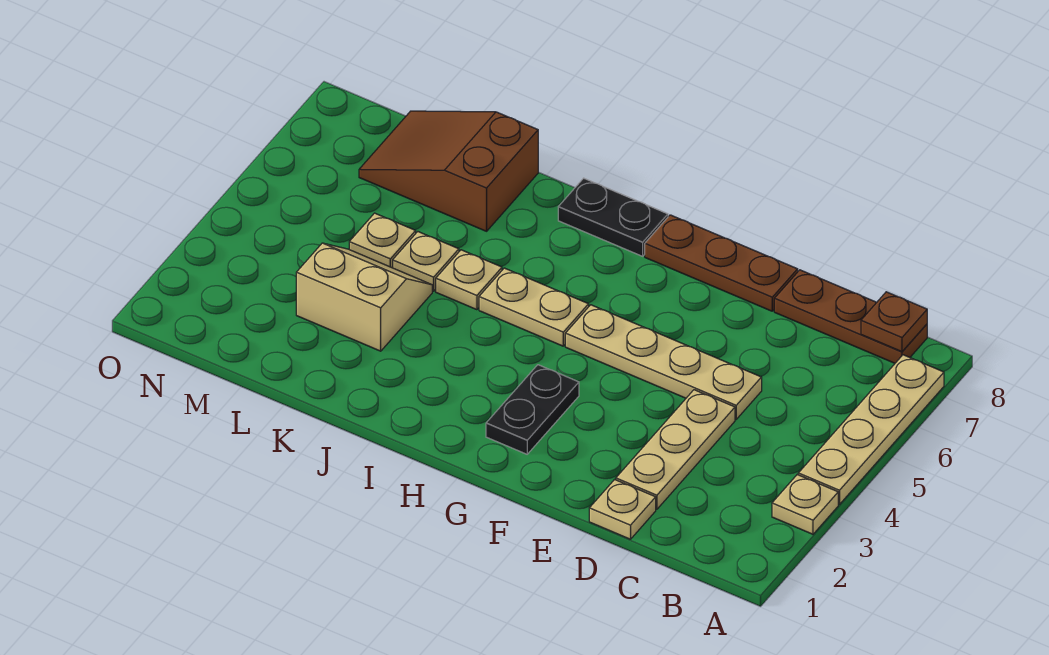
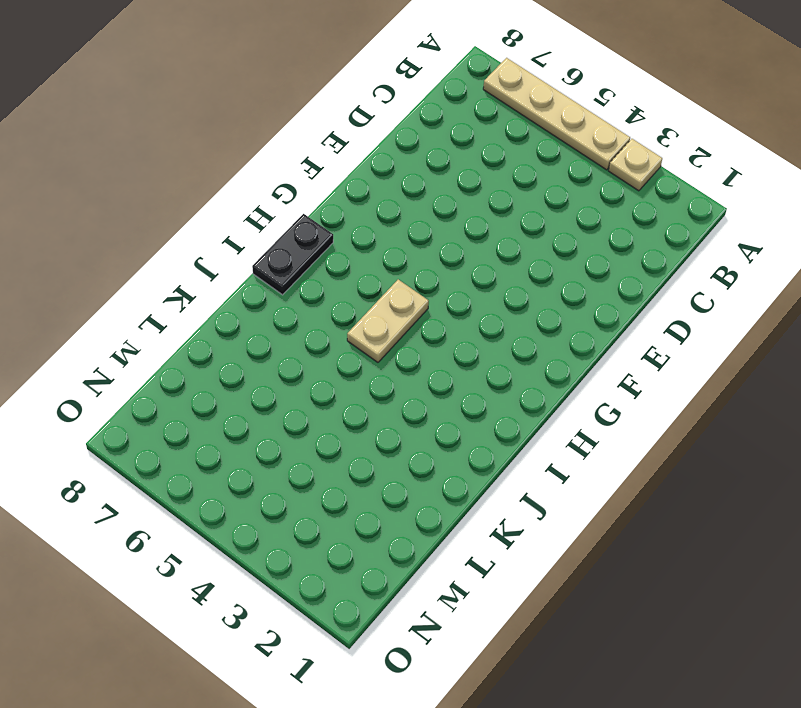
none -> brown plate B8:D8 level 1
none -> tan plate D1 level 1
none -> tan plate D2:D4 level 1

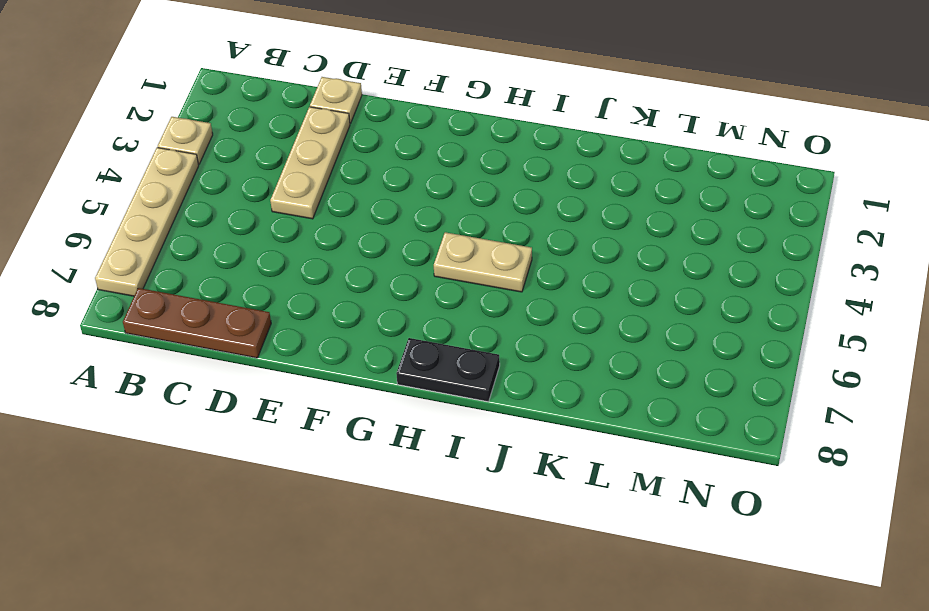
none -> tan plate D5:G5 level 1
none -> brown plate E8:G8 level 1
none -> black plate G2:G3 level 1

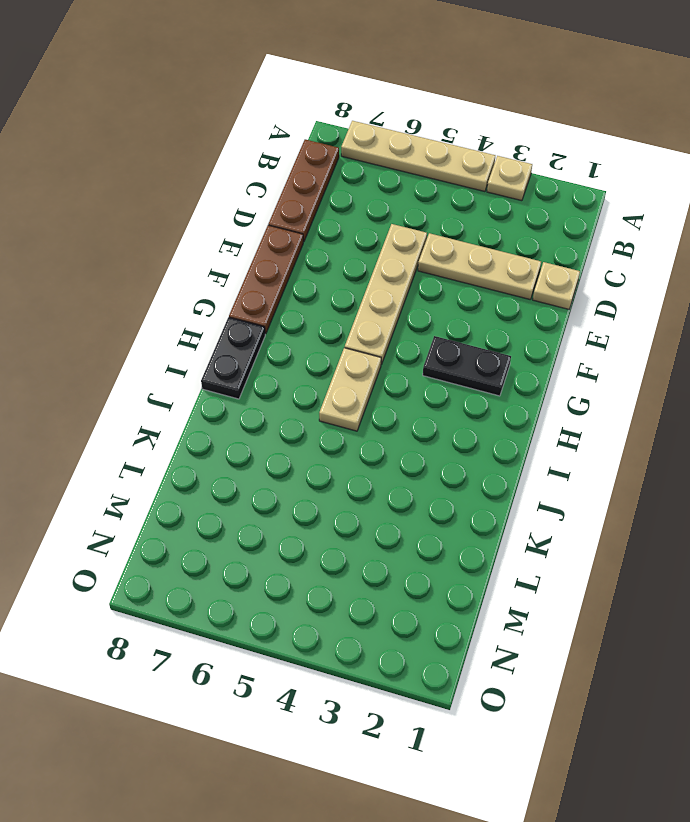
none -> tan plate J5 level 1
none -> tan slope K3:L4 level 1 top 3
none -> tan plate K5 level 1

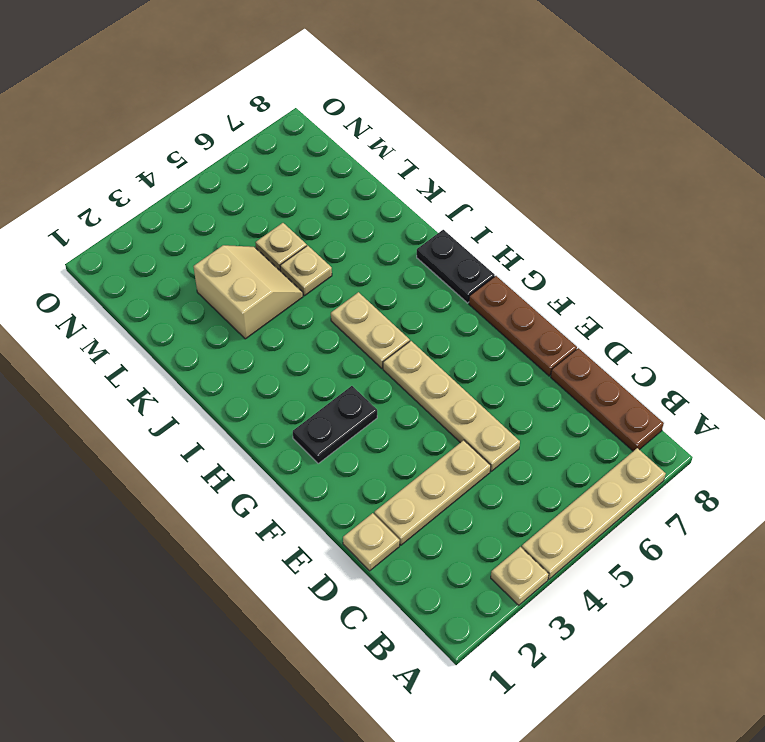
none -> tan plate J5 level 1
none -> brown slope K7:M8 level 1 top K
none -> brown plate B8 level 2

